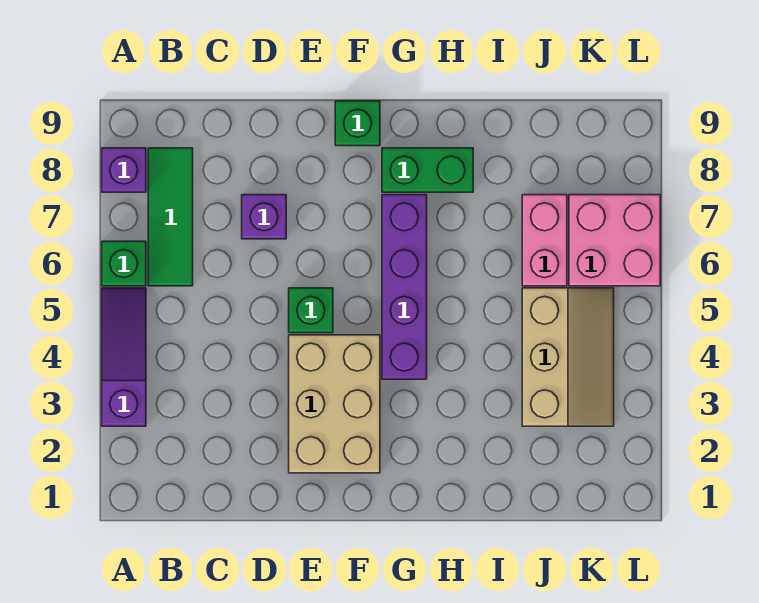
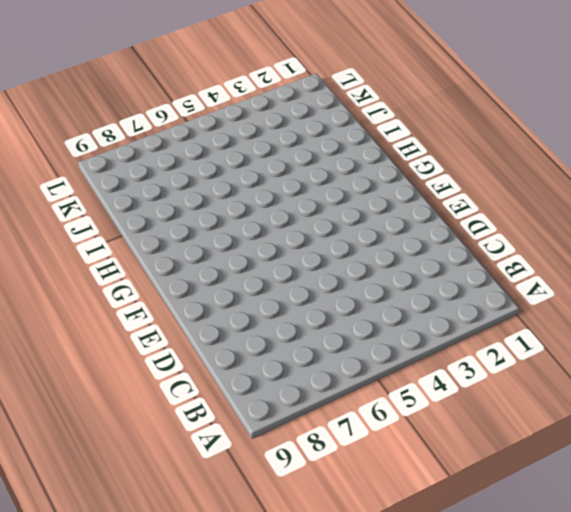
none -> purple slope A3:A5 level 1 top 3
none -> green brick A6 level 1
none -> purple brick A8 level 1

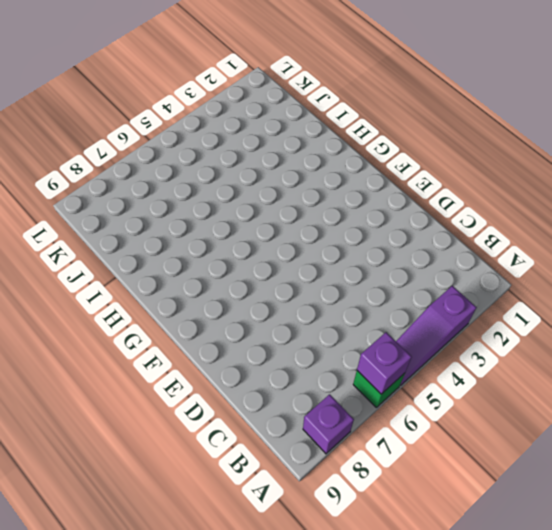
purple brick A6 level 2 -> purple brick D7 level 1
none -> green tile B6:B8 level 1
none -> tan brick E2:F4 level 1
none -> green brick E5 level 1

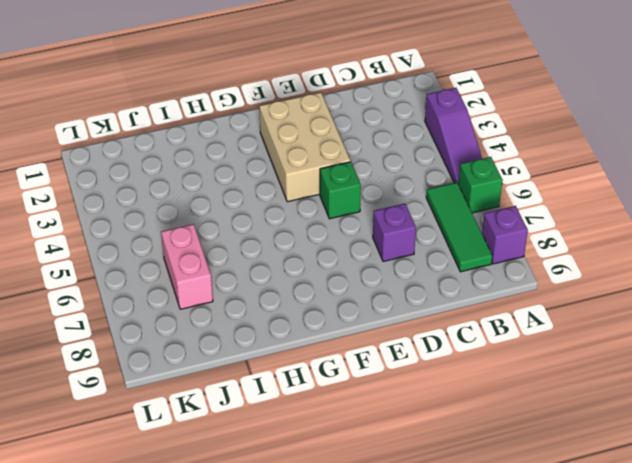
none -> green brick F9 level 1
none -> purple brick G4:G7 level 1
none -> green brick G8:H8 level 1

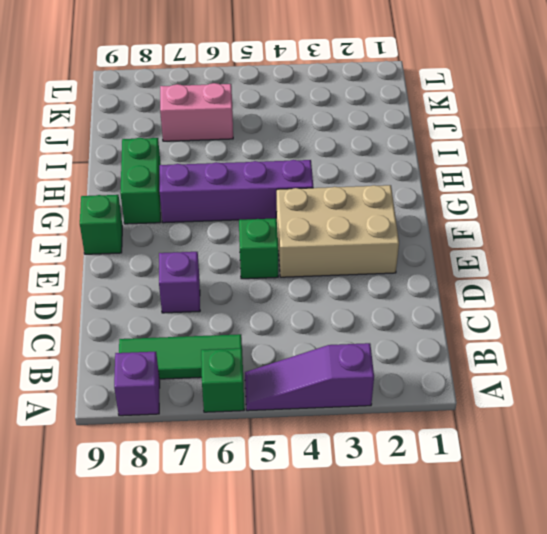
none -> tan slope J3:K5 level 1 top J
none -> pink brick K6:L7 level 1

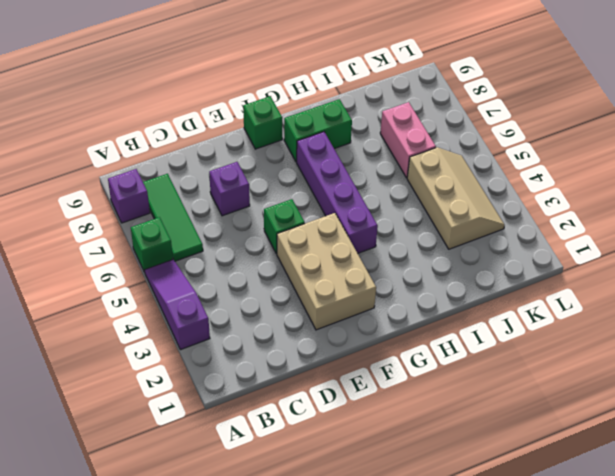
none -> pink brick K6:L7 level 1

